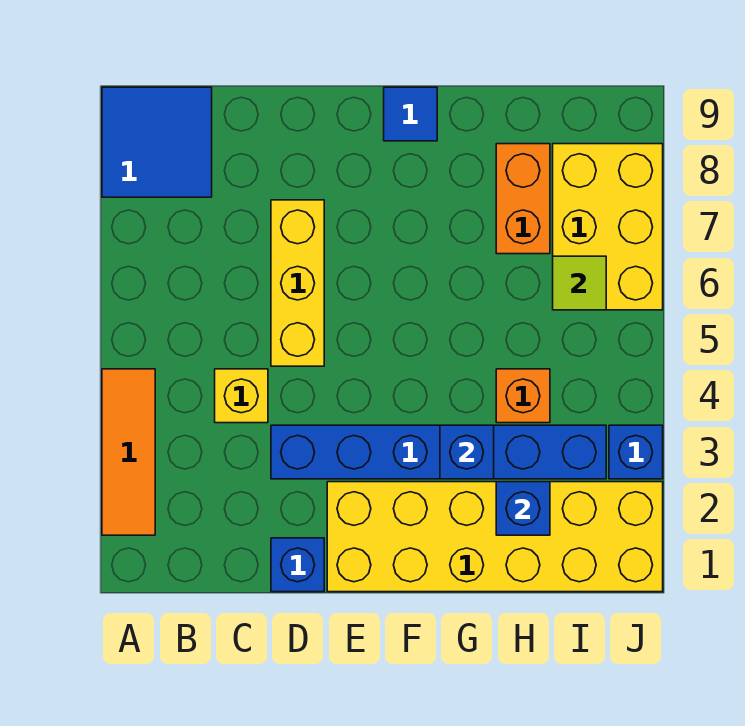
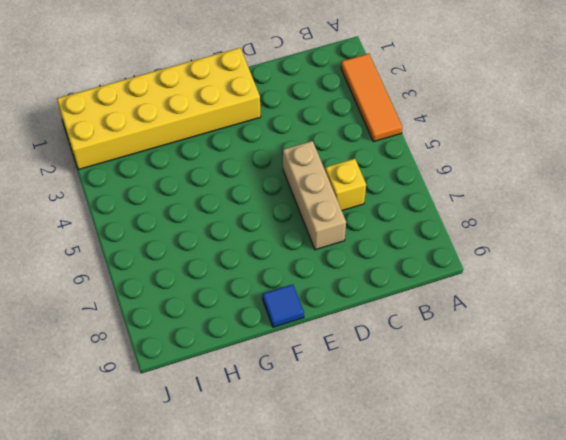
yellow brick C6 level 1 -> yellow brick C4 level 1
tan brick D5:D7 level 1 -> yellow brick D5:D7 level 1
none -> blue tile A8:B9 level 1
none -> blue brick D1 level 1
none -> blue brick D3:I3 level 1

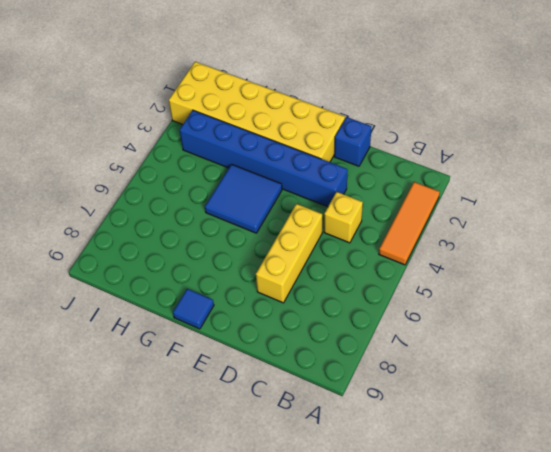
blue tile F4:G5 level 1 -> blue tile A8:B9 level 1
none -> orange brick H4 level 1
none -> orange brick H7:H8 level 1
none -> yellow brick I6:J8 level 1

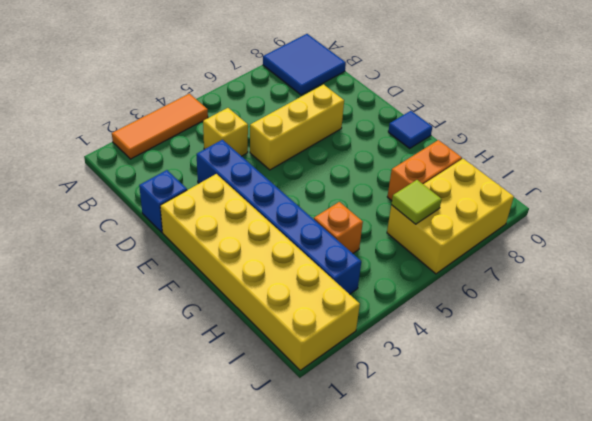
none -> blue brick J3 level 1
none -> blue brick G3 level 2
none -> blue brick H2 level 2

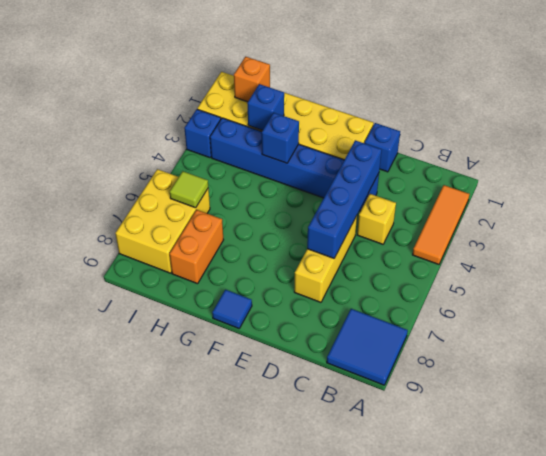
blue brick D3:D6 level 2 -> none
orange brick I1 level 2 -> orange brick H4 level 1

